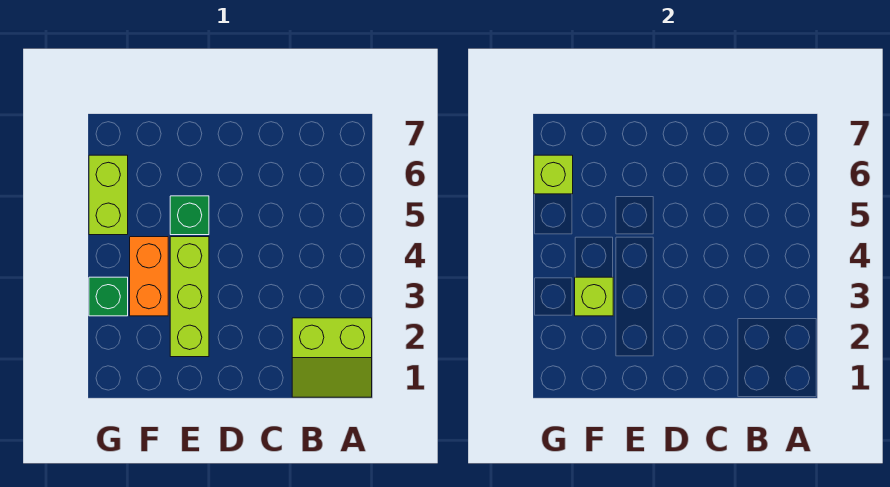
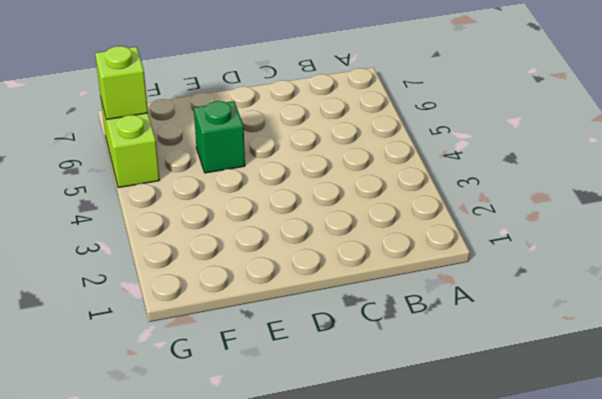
none -> lime slope A1:B2 level 1 top 2
none -> lime brick E2:E4 level 1

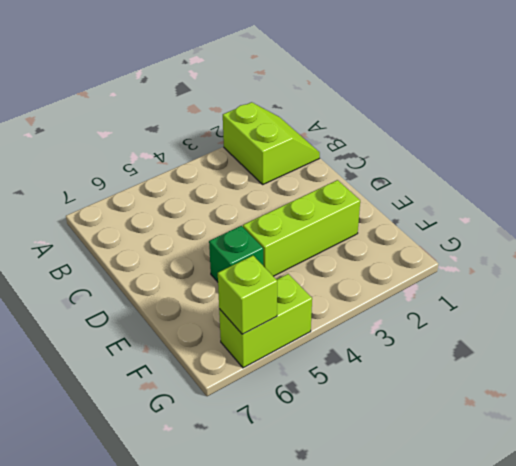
none -> orange brick F3:F4 level 1
none -> green brick G3 level 1

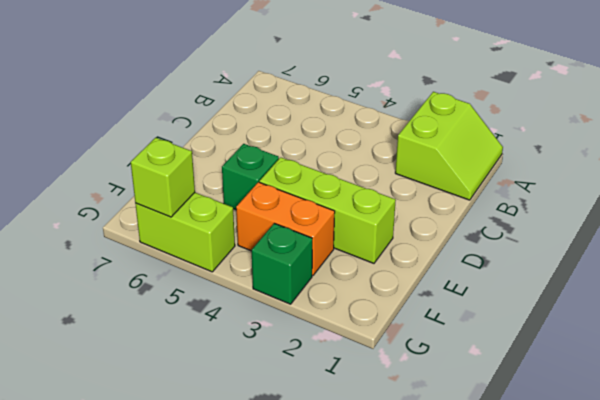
none -> lime brick F3 level 2

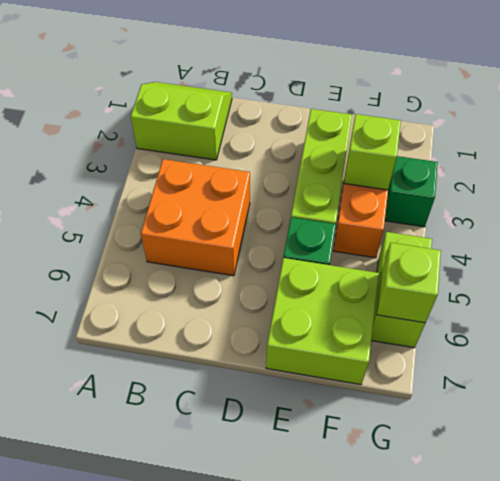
orange brick B4:C5 level 1 -> none
lime brick E6:F7 level 1 -> none

